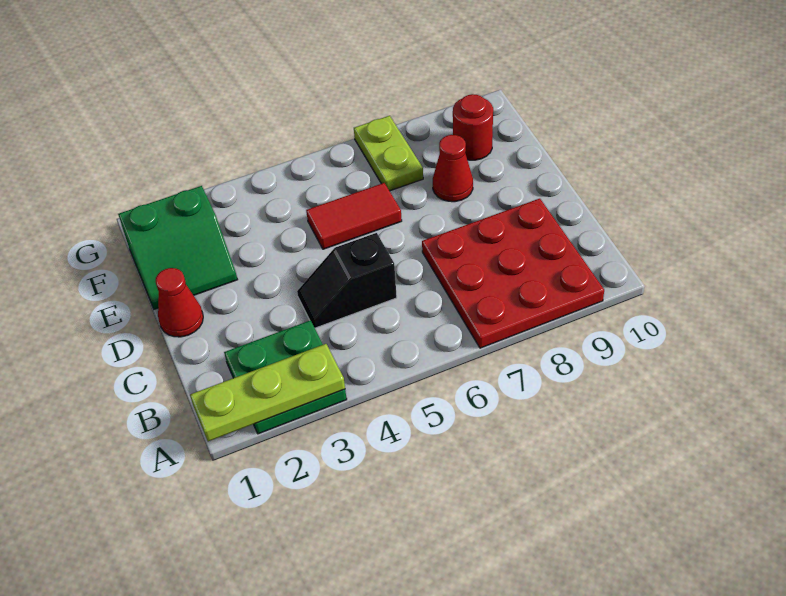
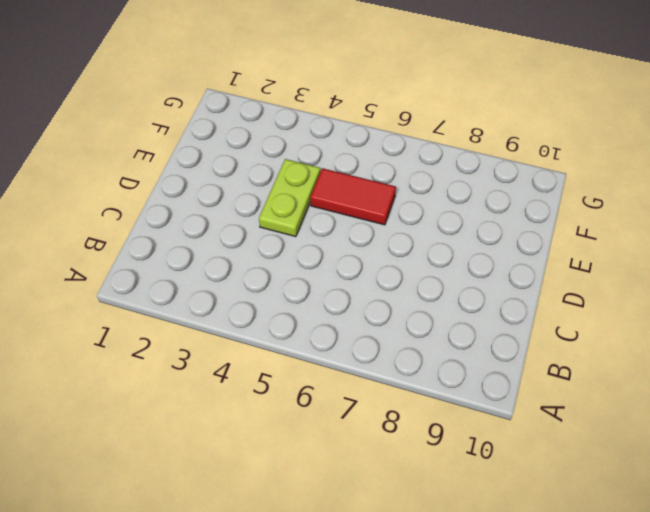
lime plate D4:E4 level 1 -> lime plate F7:G7 level 1
none -> green plate A2:B3 level 1
none -> red plate A7:C9 level 1

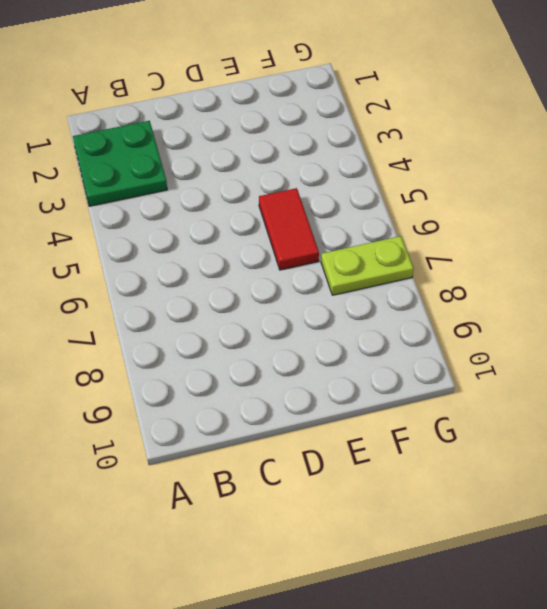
none -> red plate A7:C9 level 1
none -> black slope C4:C5 level 1 top 5

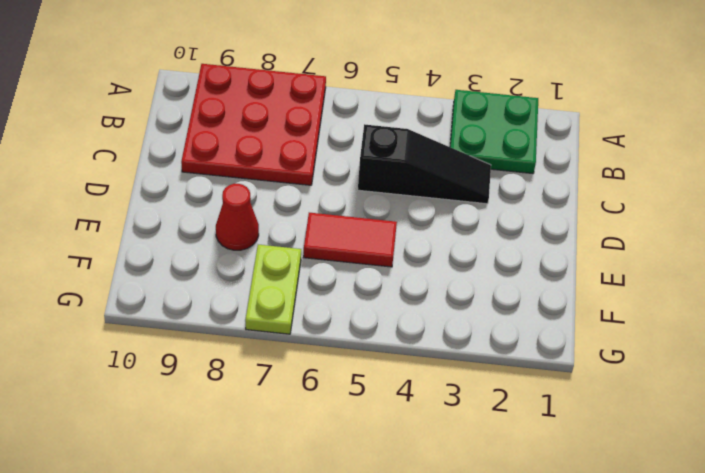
black slope C3:C5 level 1 top 5 -> black slope C4:C5 level 1 top 5
none -> red cone D1 level 1
none -> green slope E1:F2 level 1 top F

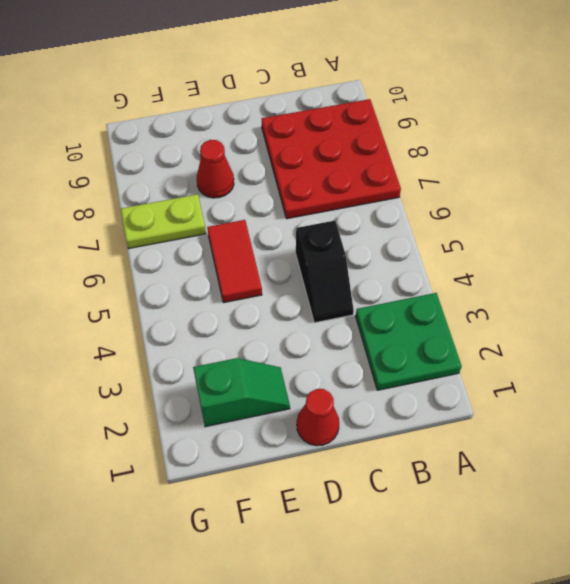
green slope E2:F2 level 1 top F -> green slope E1:F2 level 1 top F
none -> red round brick F9 level 1
none -> lime plate A1:A3 level 2

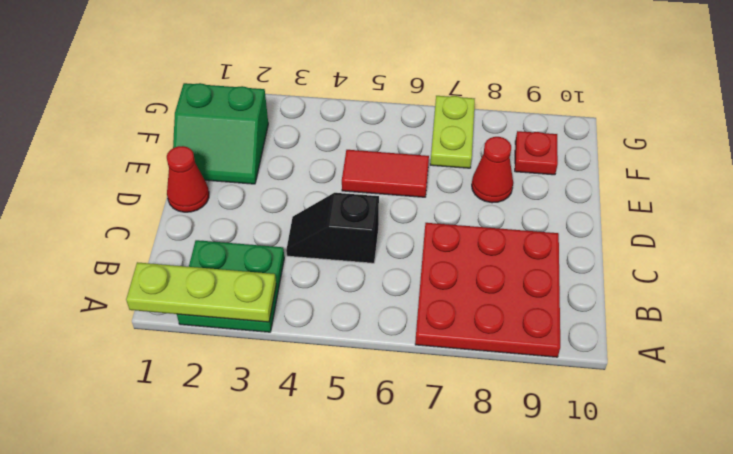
red plate F9 level 1 -> red round brick F9 level 1

